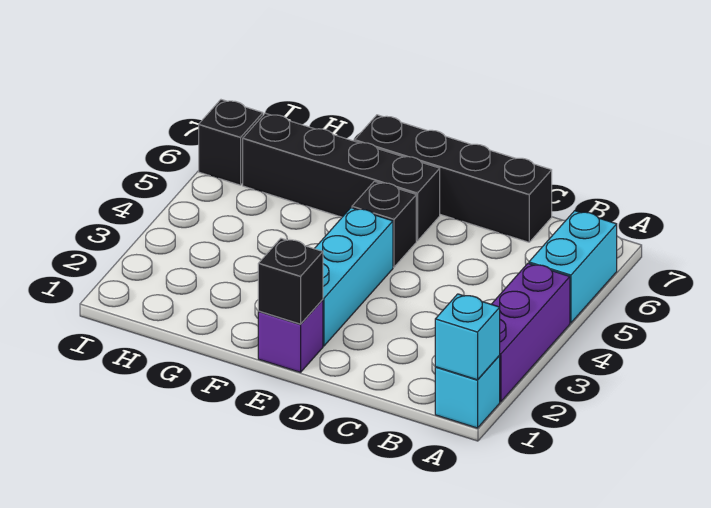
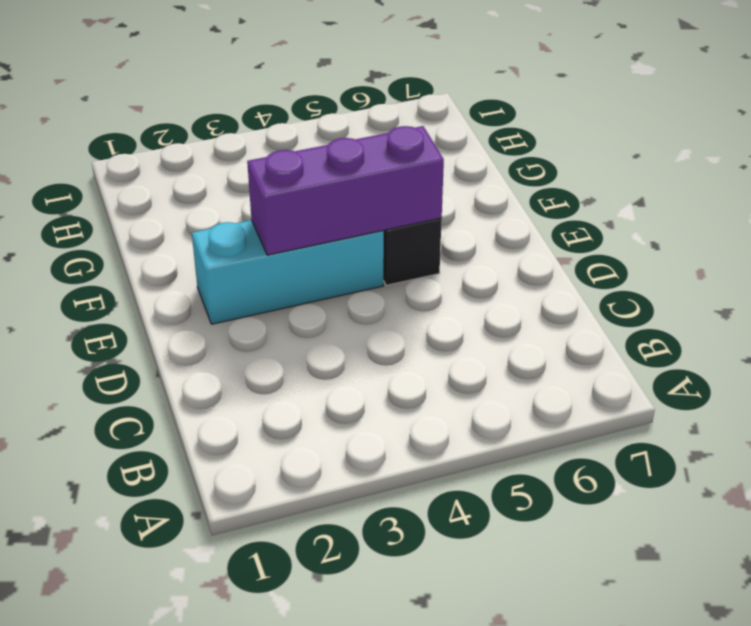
purple brick E3:E5 level 2 -> purple brick A2:A4 level 1
none -> cyan brick A1 level 1
none -> cyan brick A5:A6 level 1

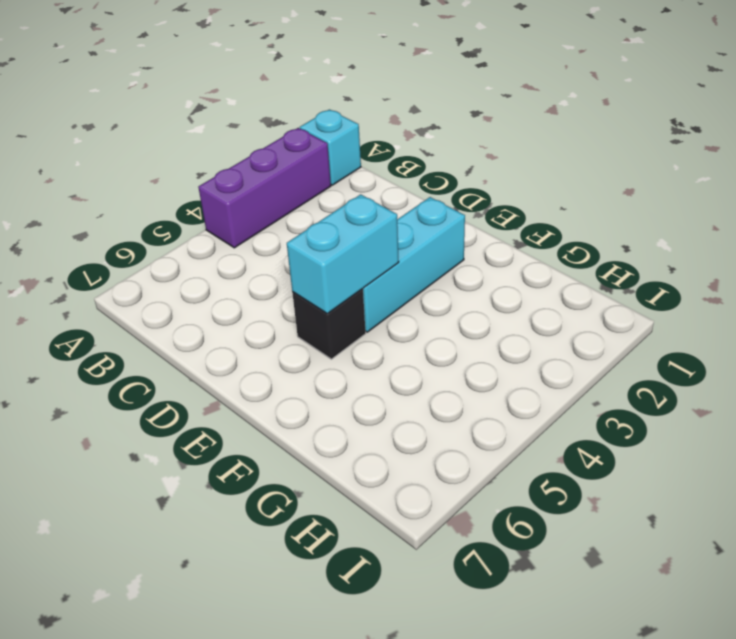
cyan brick E4:E5 level 2 -> cyan brick A5:A6 level 1
none -> black brick C7:F7 level 1
none -> purple brick E1 level 1

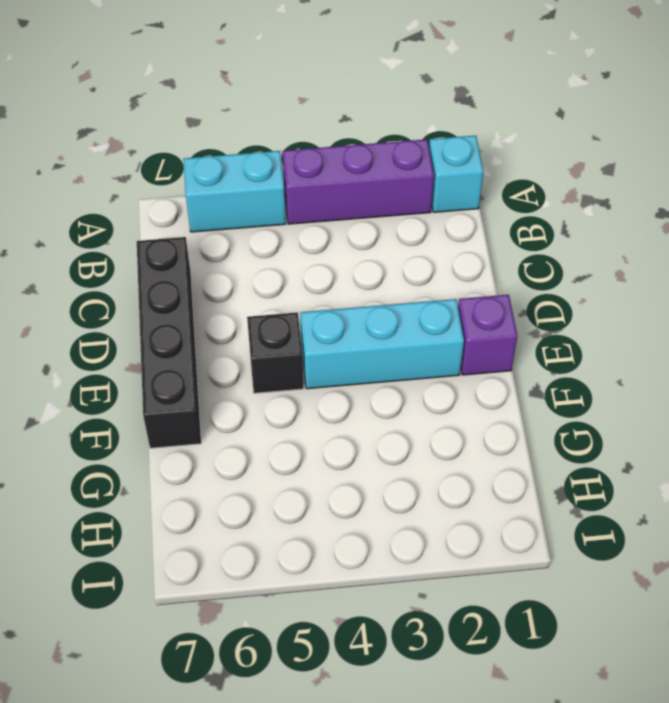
none -> black brick E6:H6 level 1
none -> black brick I6 level 1

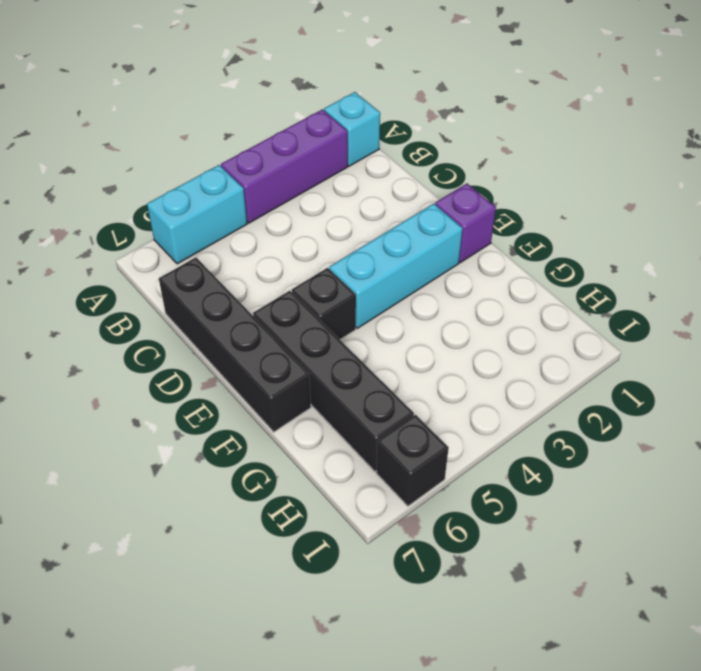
none -> cyan brick A1 level 2
none -> black brick E1 level 2

